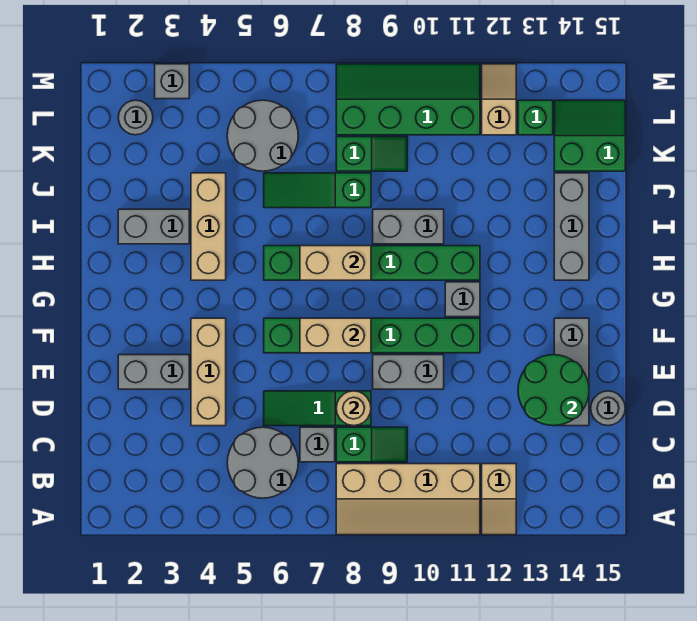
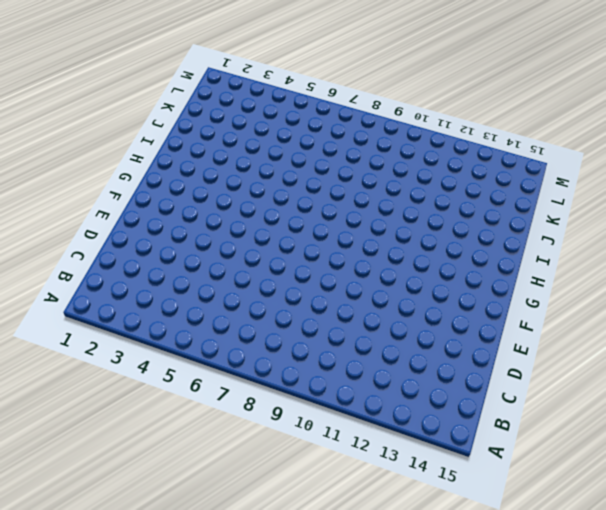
none -> tan slope A8:B11 level 1 top B
none -> tan slope A12:B12 level 1 top B
none -> grey round brick B5:C6 level 1
none -> grey brick C7 level 1

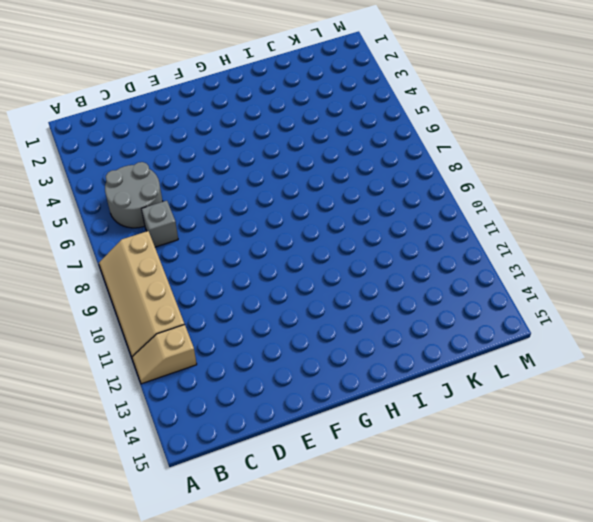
none -> green slope C8:C9 level 1 top 8
none -> tan brick D4:F4 level 1
none -> green slope D6:D8 level 1 top 8
none -> grey brick D14:F14 level 1

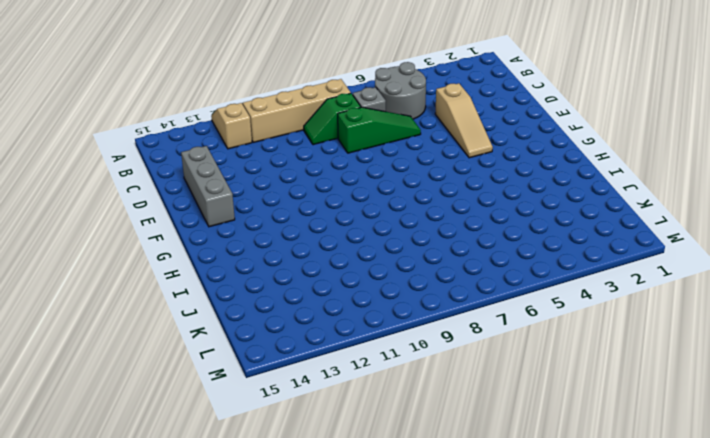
tan slope D4:F4 level 1 top D -> tan brick D4:F4 level 1
none -> grey round brick D15 level 1
none -> grey brick E2:E3 level 1
none -> grey brick E9:E10 level 1
none -> green brick F6:F11 level 1

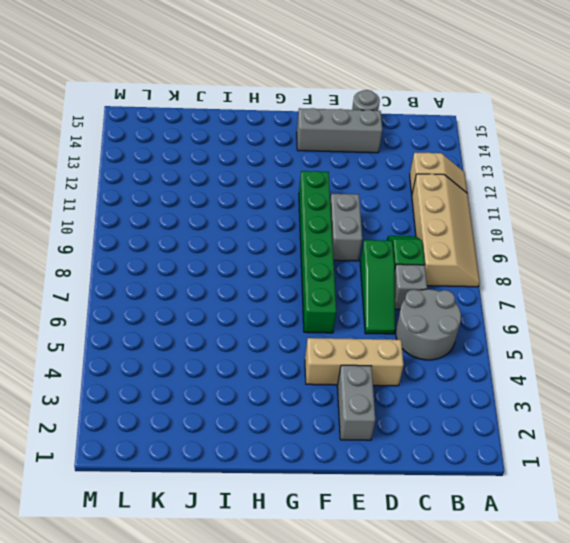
none -> grey brick G11 level 1
none -> tan brick H4:J4 level 1
none -> green brick H6:H11 level 1
none -> grey brick H14:J14 level 1

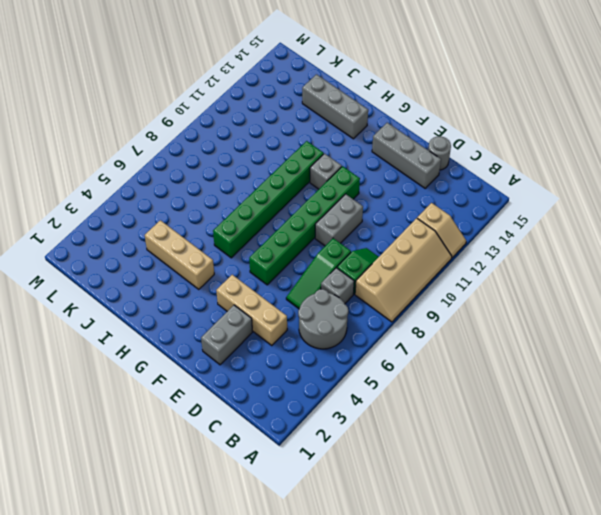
none -> grey brick I2:I3 level 1
none -> grey brick I9:I10 level 1
none -> green slope J6:J8 level 1 top 8
none -> grey round brick K5:L6 level 1

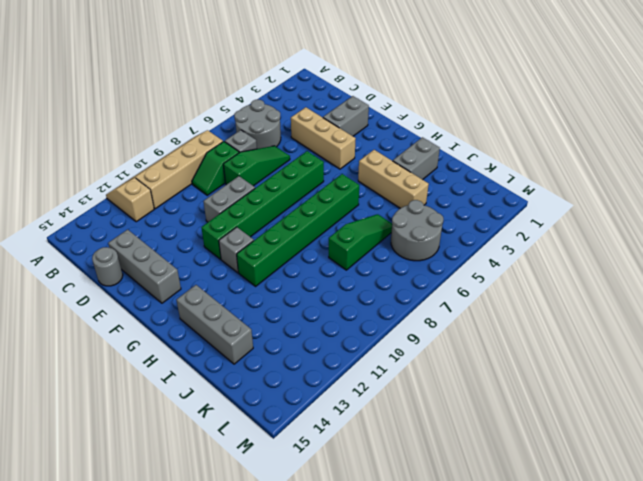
none -> grey brick I9:I10 level 1
none -> green slope K8:K9 level 1 top 8
none -> green slope K14:L15 level 1 top K
none -> grey round brick L2 level 1

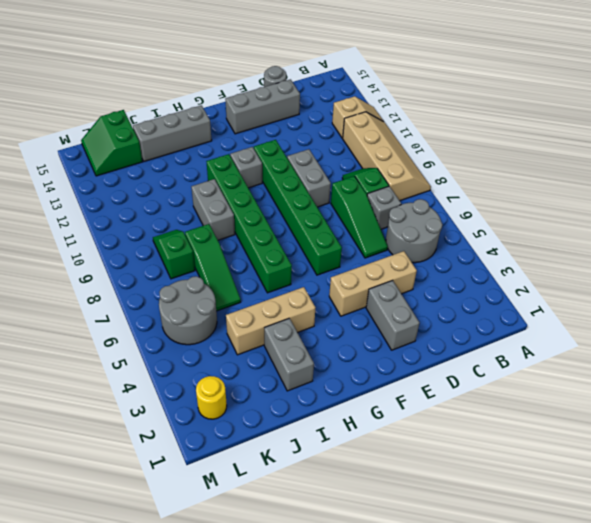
yellow round brick L2 level 1 -> grey round brick L2 level 1
none -> green slope L8:M11 level 1 top L
none -> tan slope L12:M12 level 1 top L
none -> green brick L13 level 1
none -> grey brick M3 level 1

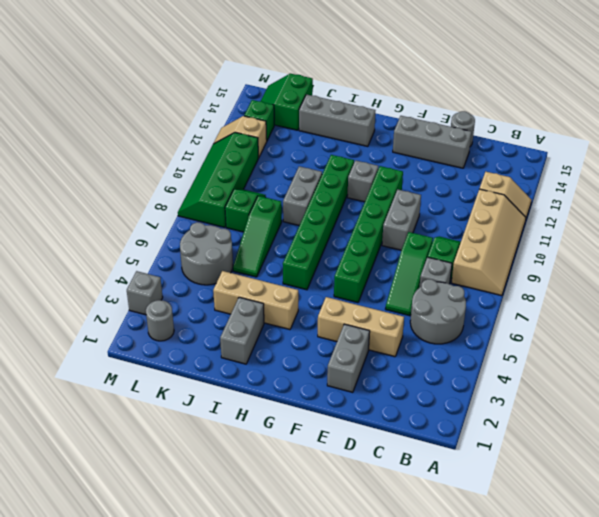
none -> tan round brick D8 level 2
none -> green round brick D13:E14 level 2
none -> tan brick F7:F8 level 2
none -> tan brick H7:H8 level 2

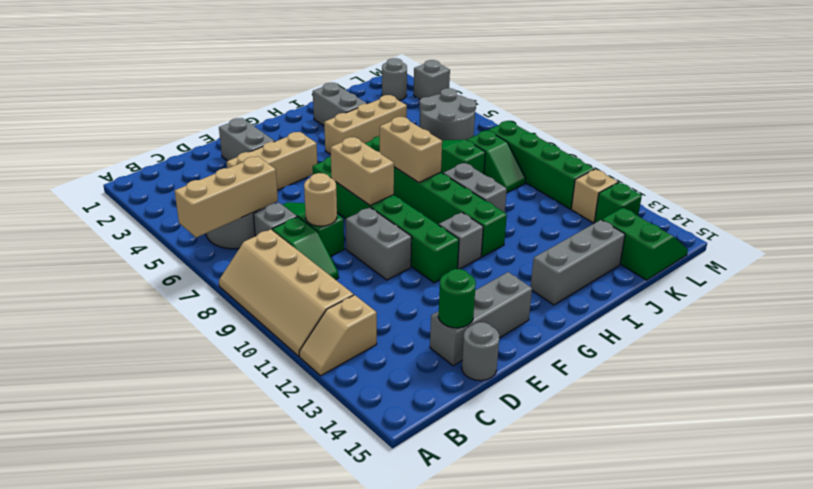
tan brick A6:C6 level 2 -> none
green round brick D14 level 2 -> green round brick D13:E14 level 2

